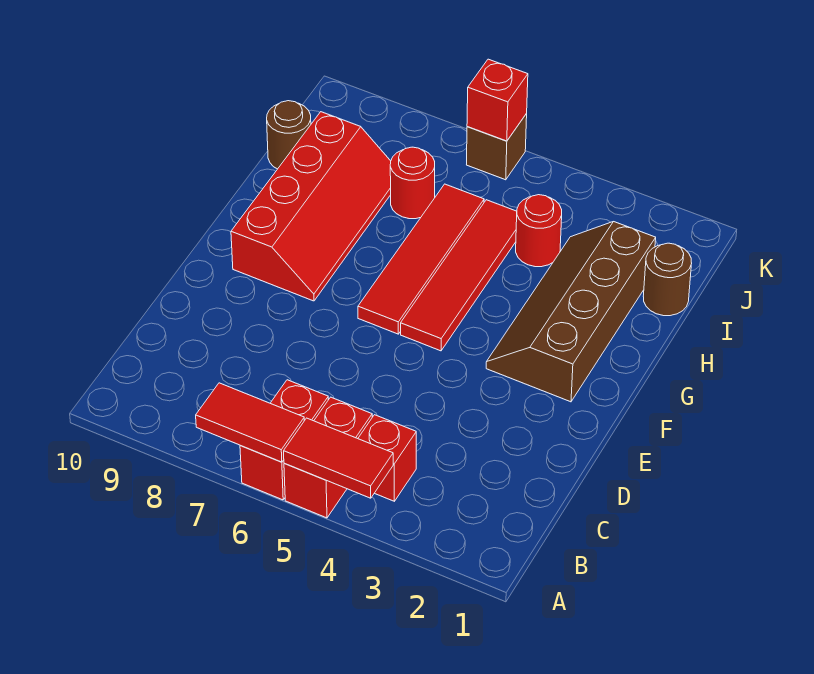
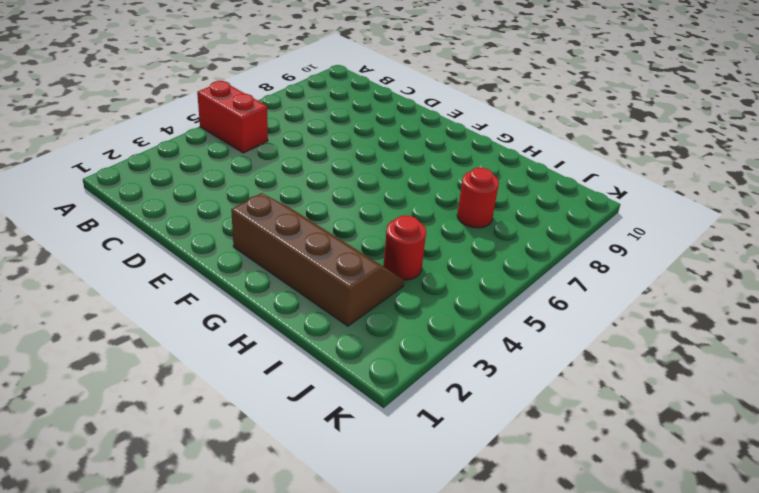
none -> red brick A6:B6 level 1
none -> red brick B4 level 1
none -> red tile F5:I5 level 1

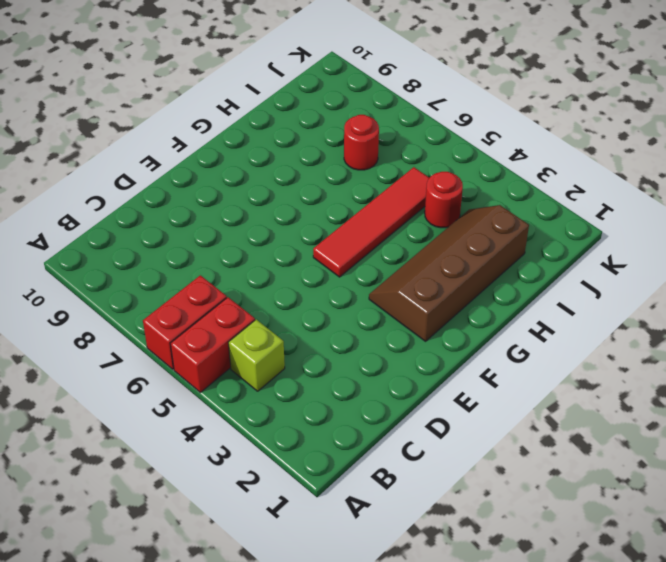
lime brick B4 level 1 -> red brick B4 level 1
none -> red tile F6:I6 level 1
none -> red slope F8:I9 level 1 top 9
none -> brown round brick I1 level 1

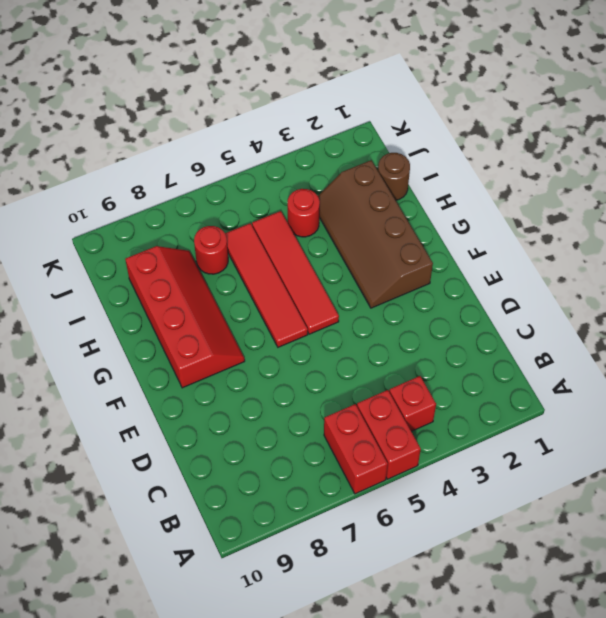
none -> brown round brick I10 level 1
none -> brown brick K6 level 1
none -> red tile A4:A5 level 2

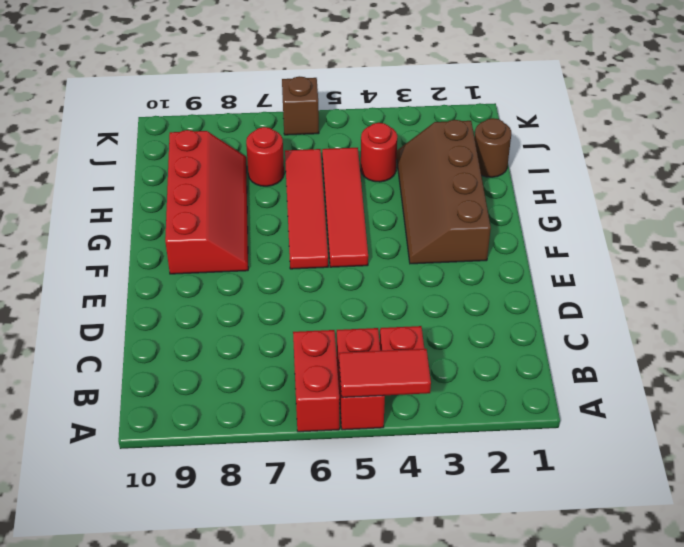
none -> brown round brick I10 level 1
none -> red tile A6:A7 level 2
none -> red brick K6 level 2

